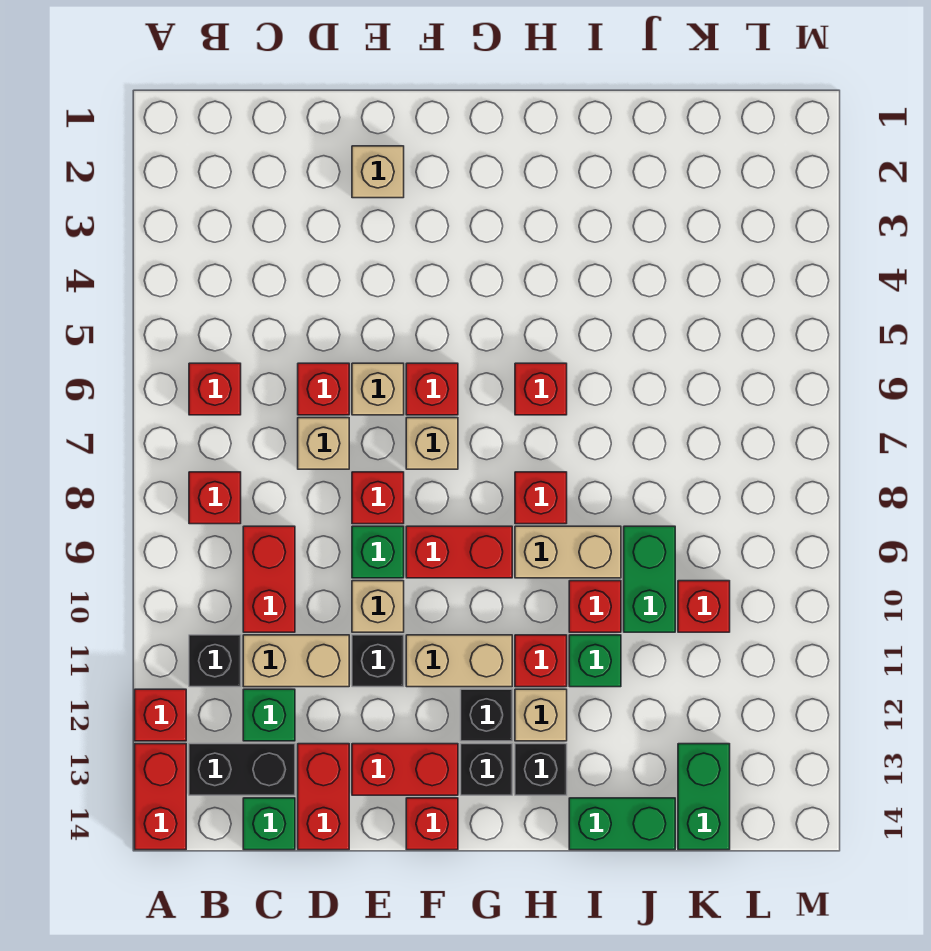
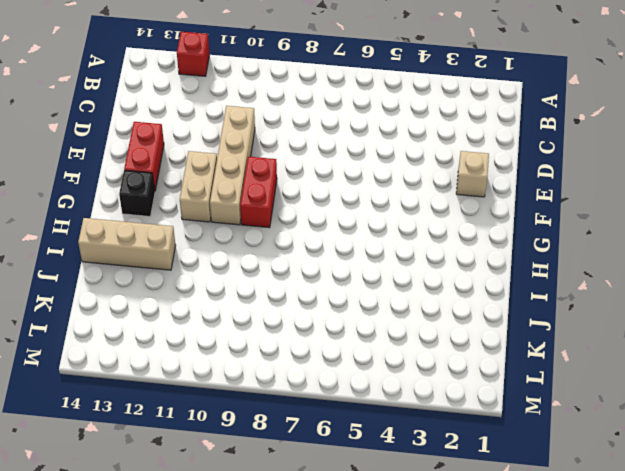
tan brick D10:G10 level 1 -> tan brick E10 level 1
tan brick I12:I14 level 1 -> green brick I14:J14 level 1
none -> red brick A13:A14 level 1
none -> red brick B6 level 1
none -> red brick B8 level 1
none -> black brick B11 level 1

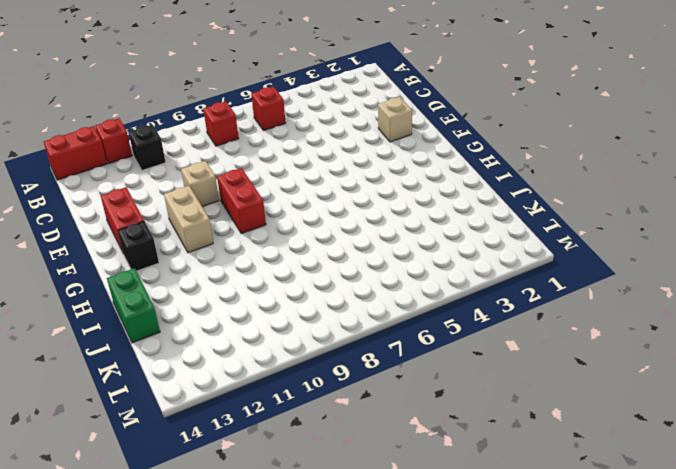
none -> black brick B13:C13 level 1
none -> red brick C9:C10 level 1
none -> tan brick C11:D11 level 1
none -> green brick C12 level 1

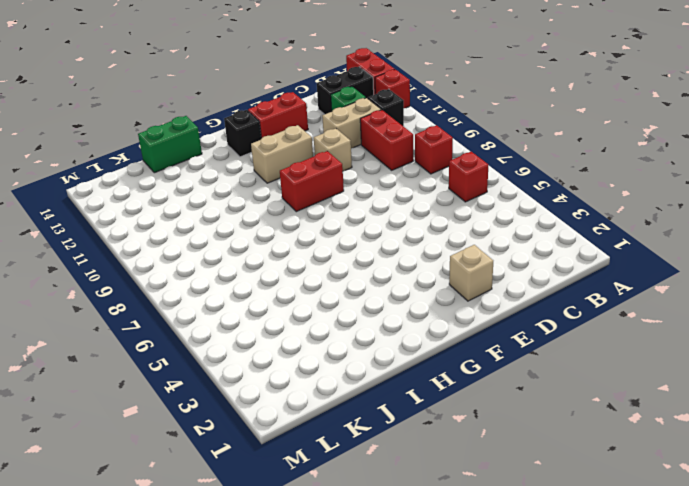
none -> green brick C14 level 1
none -> red brick D6 level 1
none -> tan brick D7 level 1
none -> red brick D13:D14 level 1

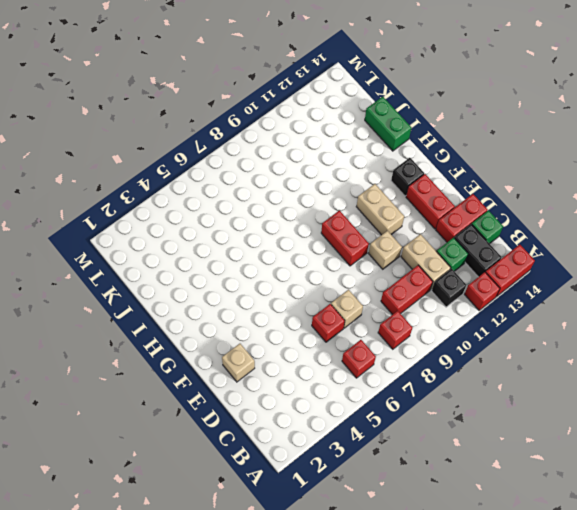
none -> tan brick E6 level 1
none -> red brick E8 level 1
none -> green brick E9 level 1
none -> black brick E11 level 1

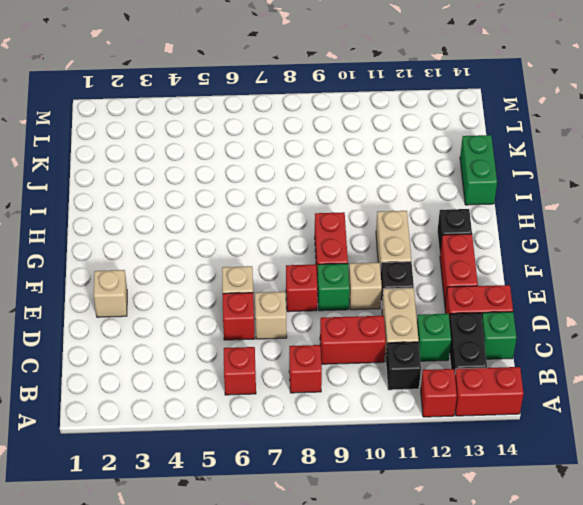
none -> red brick F6 level 1
none -> tan brick F7 level 1
none -> red brick F14 level 1
none -> black brick G12 level 1

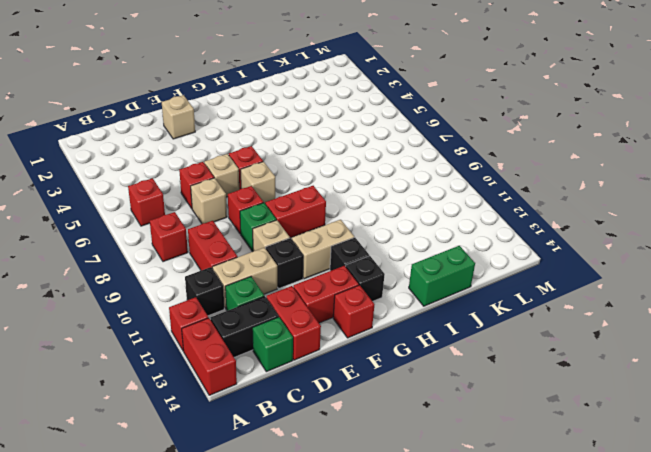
none -> red brick H6 level 1
none -> red brick H8 level 1
none -> tan brick H9:I9 level 1
none -> red brick H11 level 1

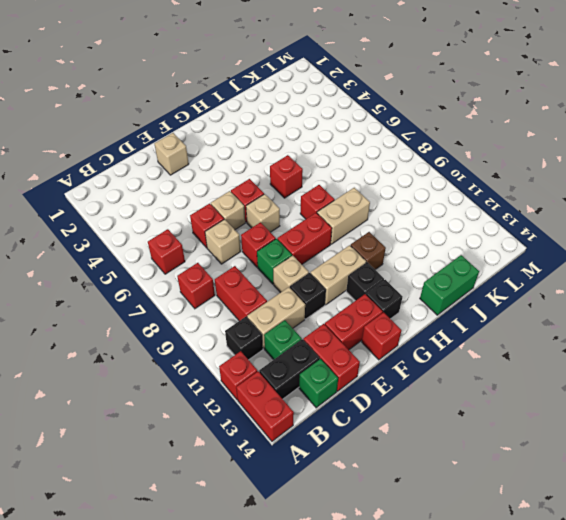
brown brick H11 level 1 -> red brick H11 level 1
none -> tan brick H12 level 1
none -> black brick H13 level 1
none -> red brick I10 level 1
none -> green brick I11 level 1

